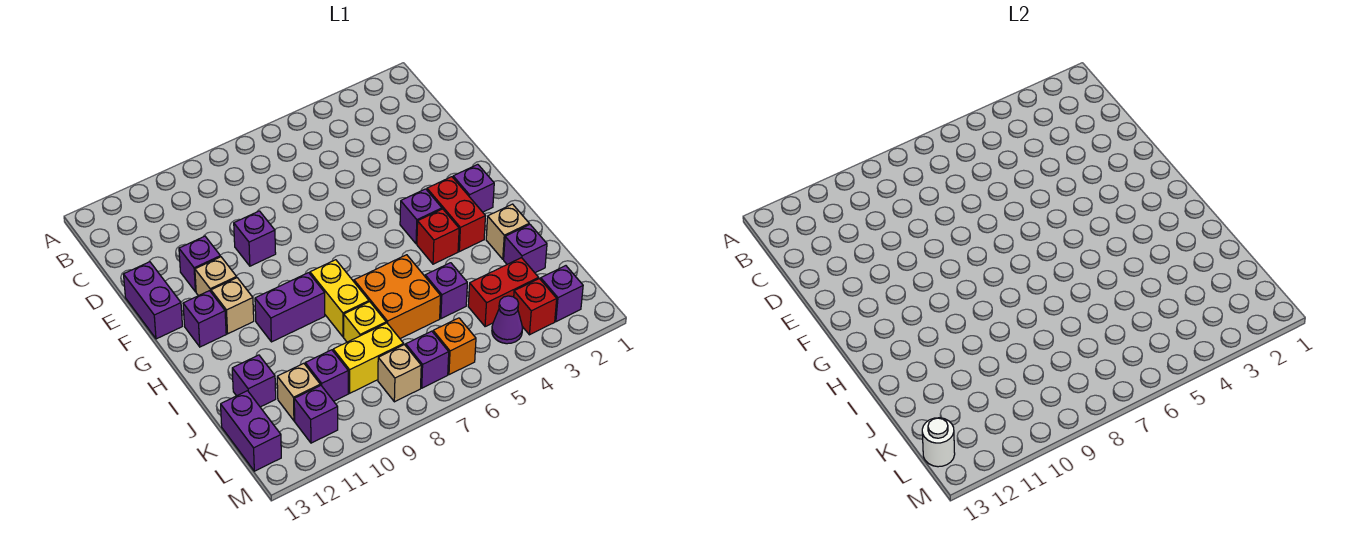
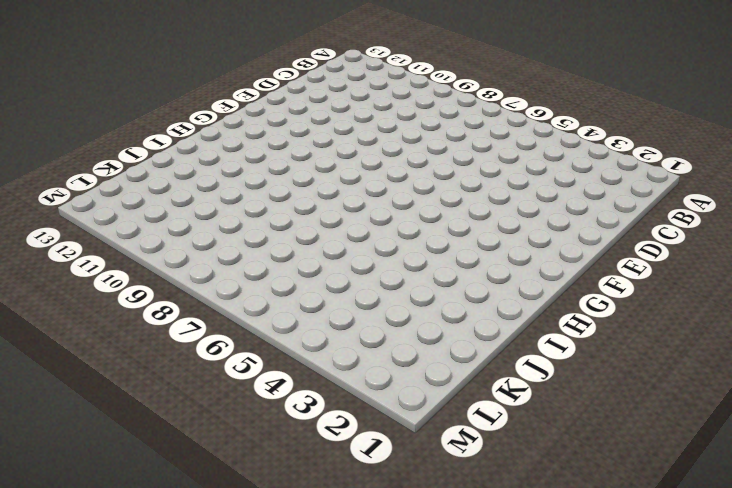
none -> purple brick E9 level 1
none -> purple brick E11 level 1
none -> purple brick E13:F13 level 1
none -> tan brick F11 level 1

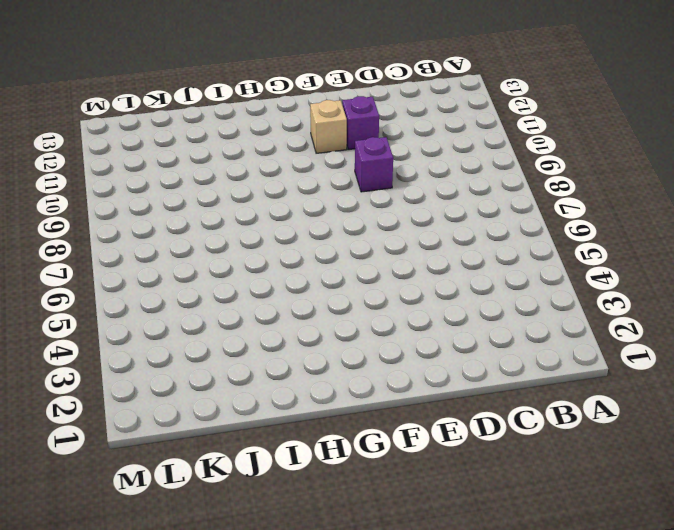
none -> purple brick E13:F13 level 1
none -> purple brick G2 level 1
none -> red brick G3:H3 level 1
none -> purple brick G4 level 1

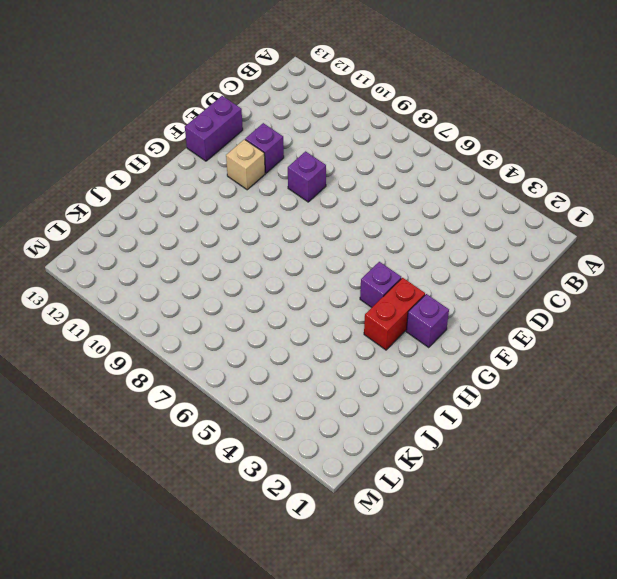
none -> tan brick G11 level 1
none -> purple brick G12 level 1
none -> red brick H4 level 1
none -> yellow brick H8:I8 level 1

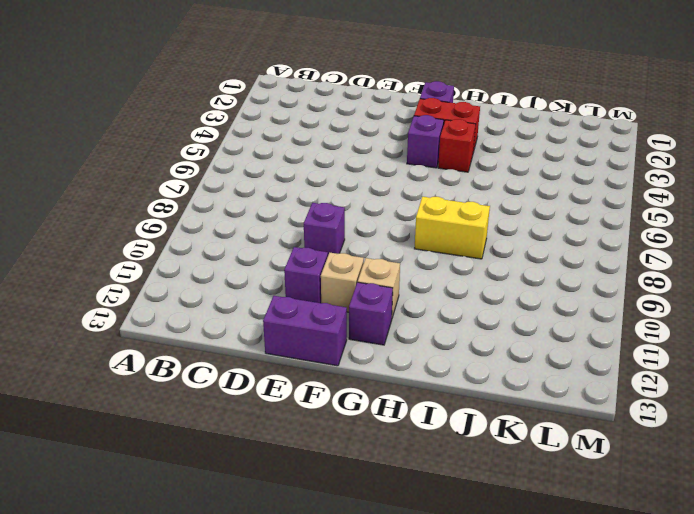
none -> purple brick H9:H10 level 1
none -> tan brick I2 level 1
none -> orange brick I6:J7 level 1
none -> purple brick J2 level 1

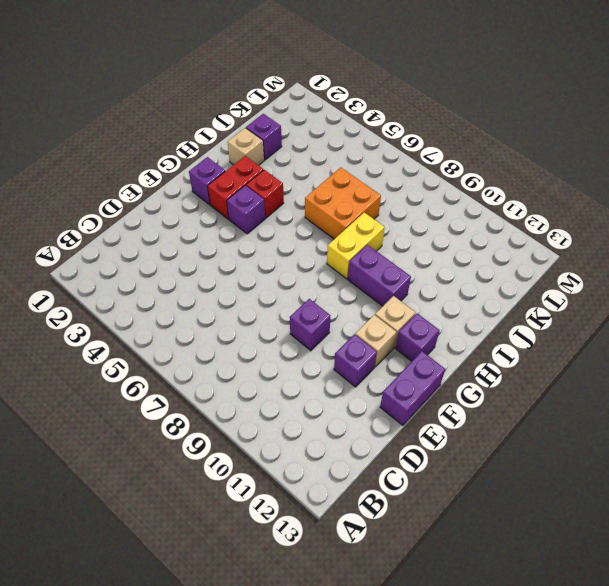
none -> purple brick J5 level 1
none -> yellow brick J8 level 1
none -> purple brick J12 level 1
none -> red brick K3:K4 level 1

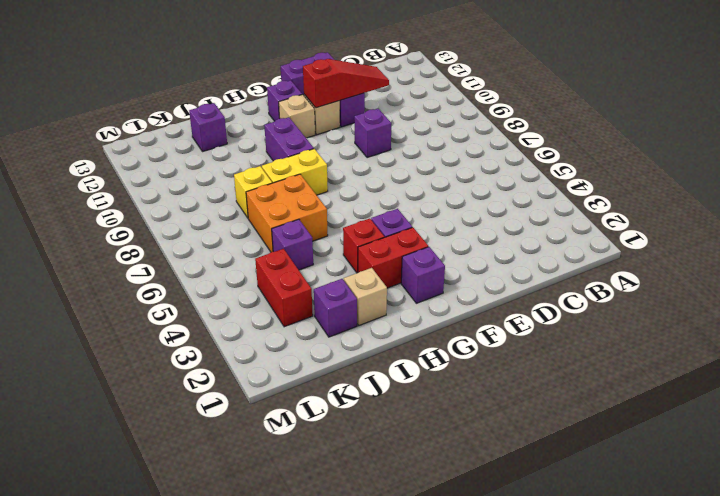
red slope D11:F11 level 2 top F -> none
none -> yellow brick K8:K9 level 1
none -> purple brick K10 level 1
none -> tan brick K11 level 1
none -> purple brick K13:L13 level 1

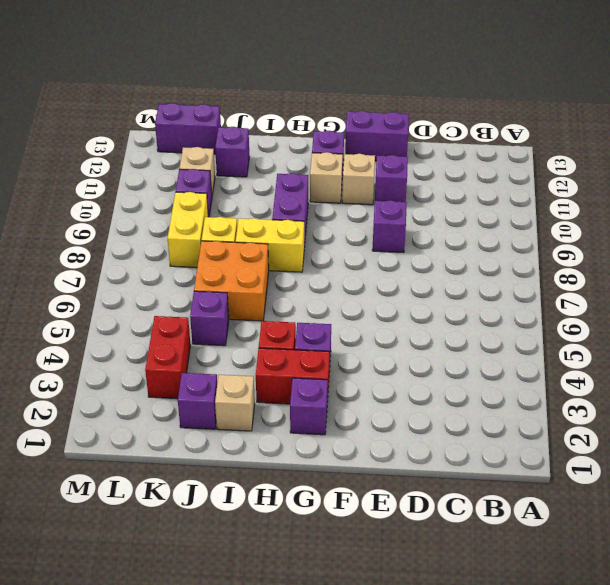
none -> purple brick L2 level 1
none -> red brick L3 level 1
none -> purple cone L4 level 1
none -> orange brick L6 level 1

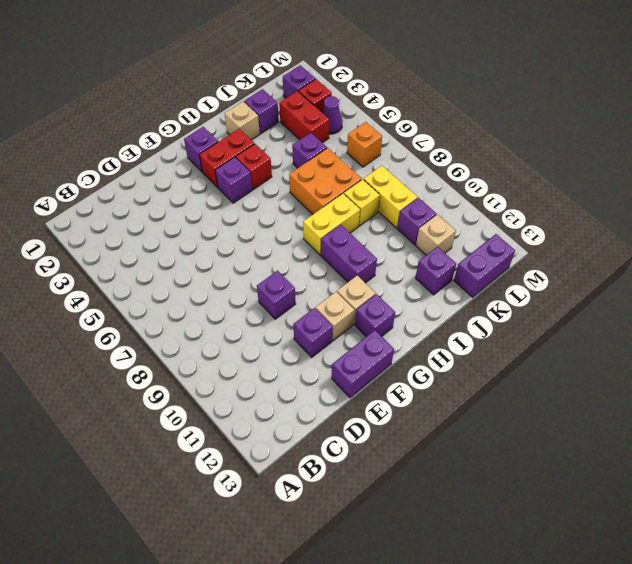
none -> purple brick L7 level 1
none -> tan brick L8 level 1
none -> purple brick L11 level 1
none -> white round brick L13 level 2

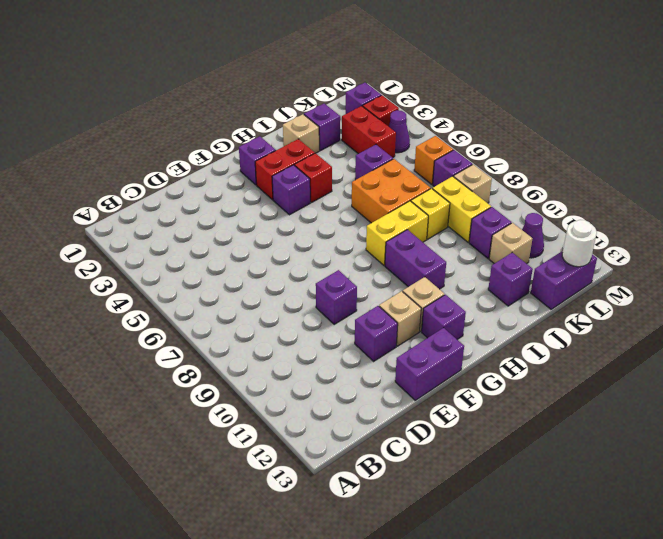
purple cone L11 level 1 -> purple brick L11 level 1

